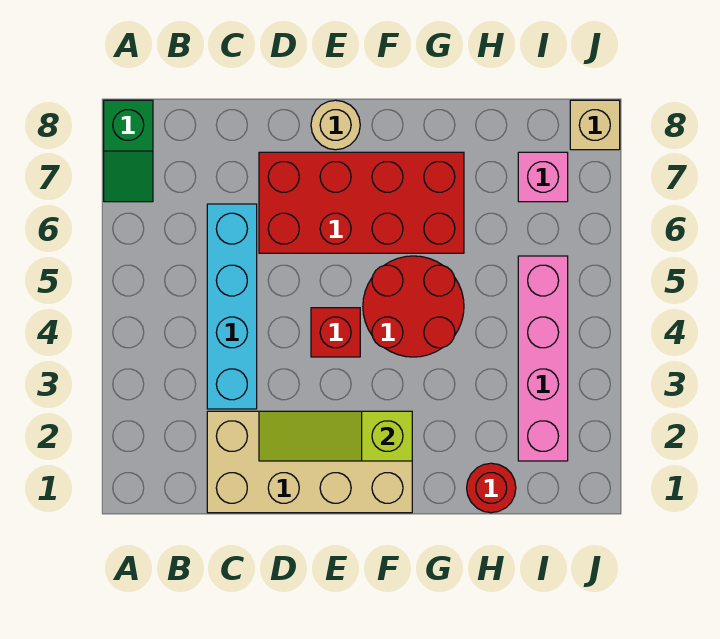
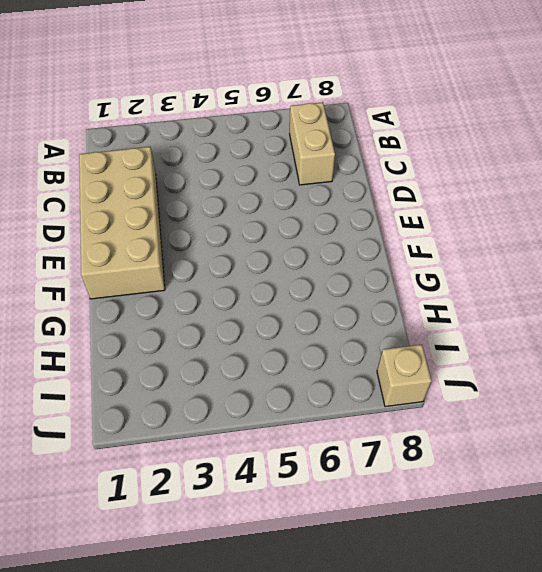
tan brick B7:C7 level 1 -> none
none -> green slope A7:A8 level 1 top 8
none -> cyan brick C3:C6 level 1
none -> red brick D6:G7 level 1

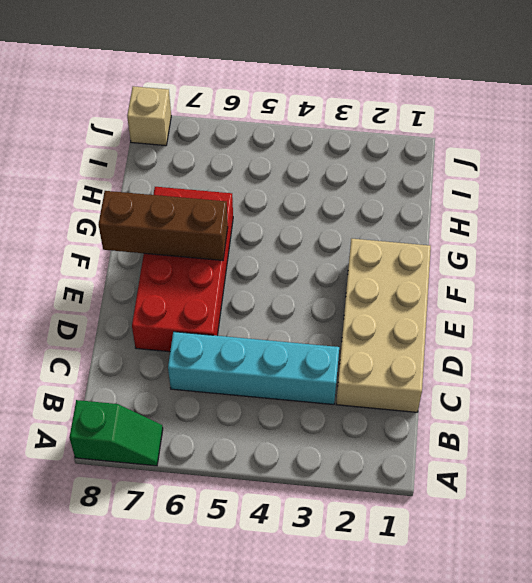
brown brick F6:F8 level 2 -> none
none -> red brick E4 level 1
none -> tan round brick E8 level 1
none -> red round brick F4:G5 level 1

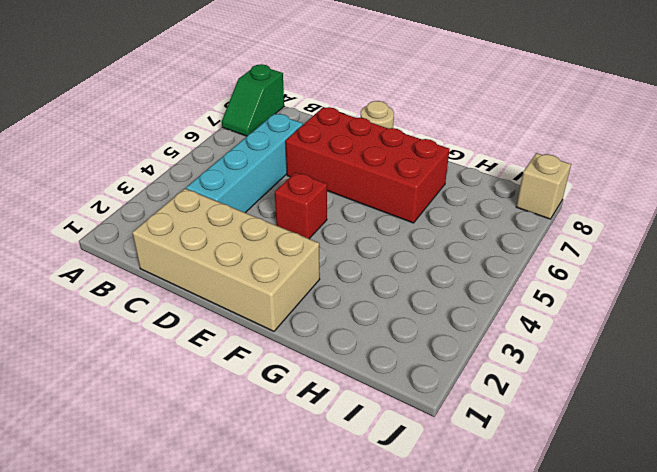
none -> red round brick F4:G5 level 1
none -> red round brick H1 level 1
none -> pink brick I2:I5 level 1

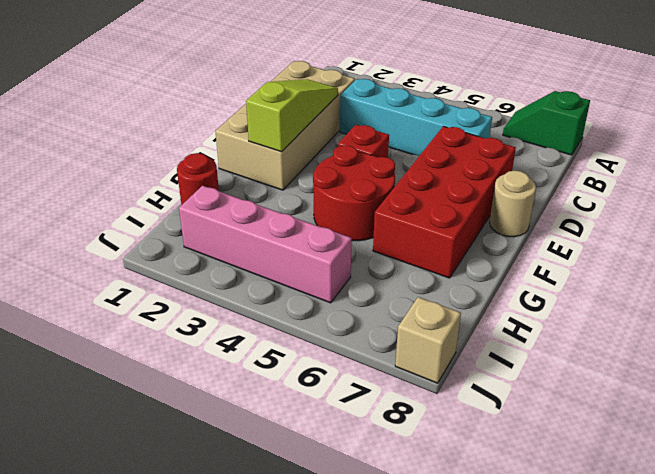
none -> pink brick I7 level 1

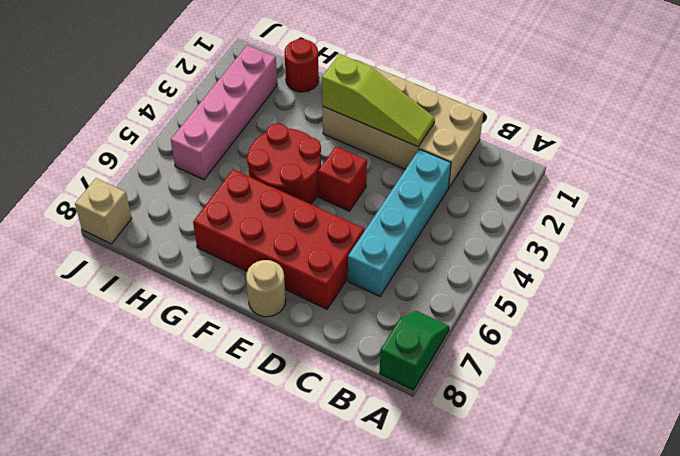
none -> pink brick I7 level 1

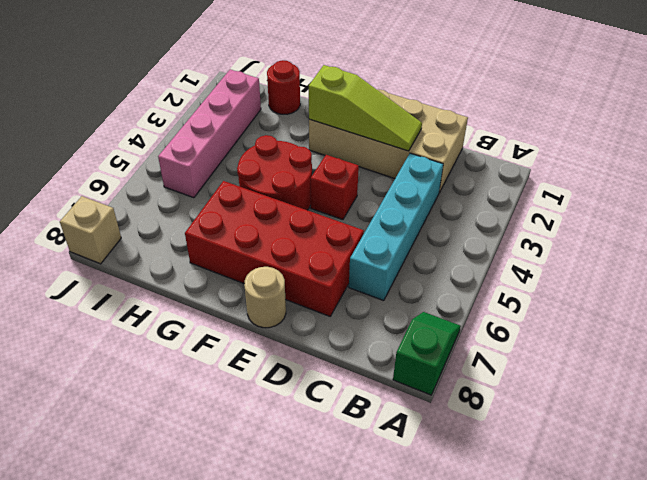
none -> pink brick I7 level 1

